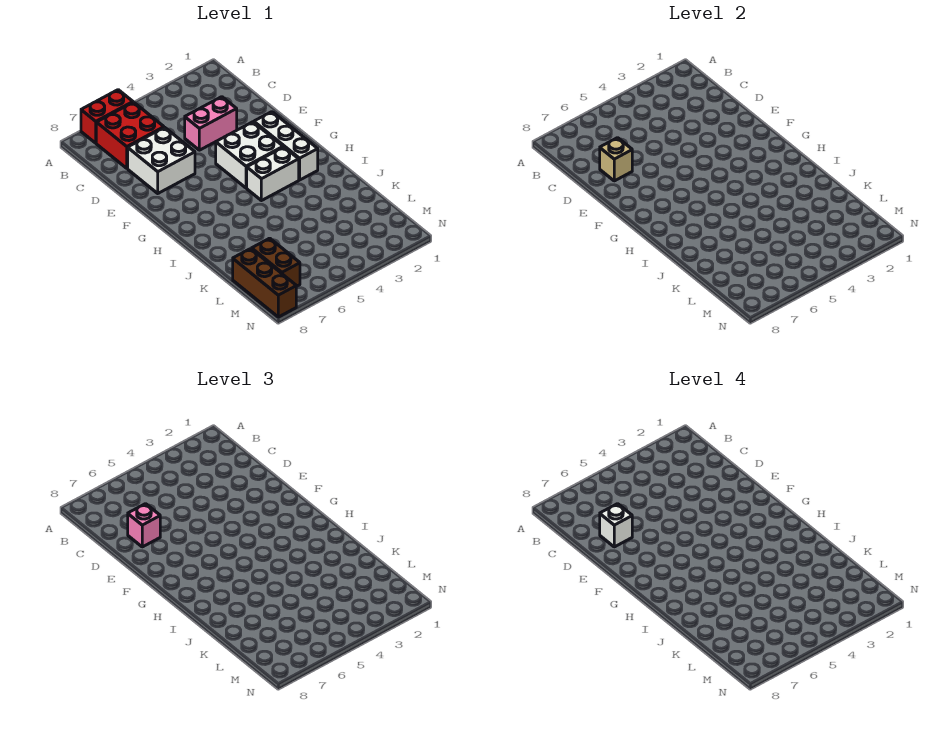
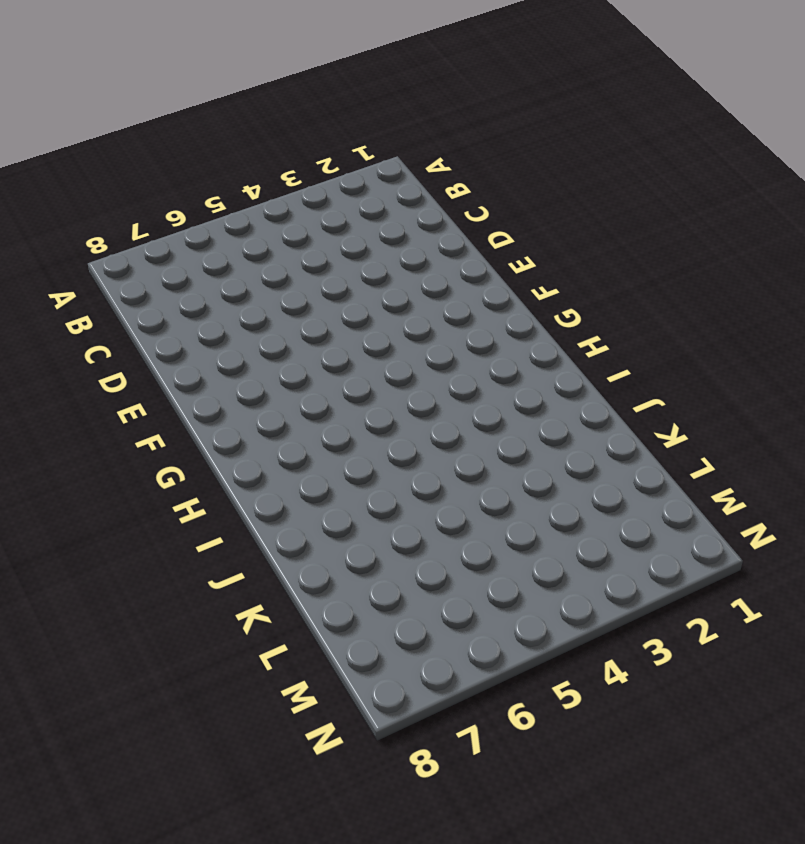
none -> red brick A6:A7 level 1
none -> red brick B6:C7 level 1
none -> pink brick D3:D4 level 1

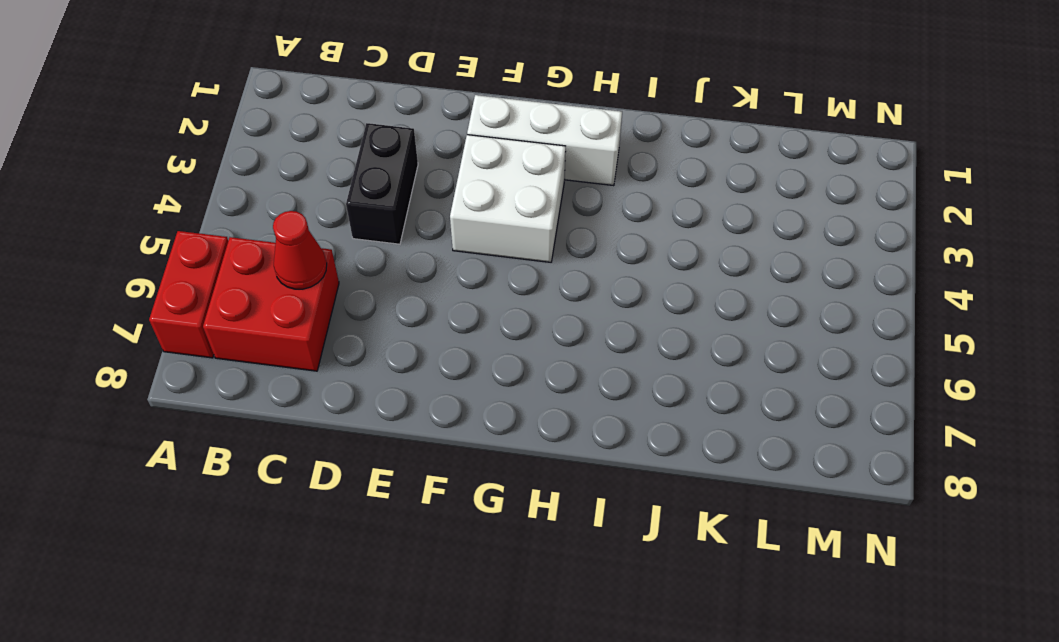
red cone C6 level 2 -> none
black brick D3:D4 level 1 -> pink brick D3:D4 level 1
none -> white brick D6:E7 level 1
none -> white brick H3:H4 level 1
none -> brown brick L7:M7 level 1

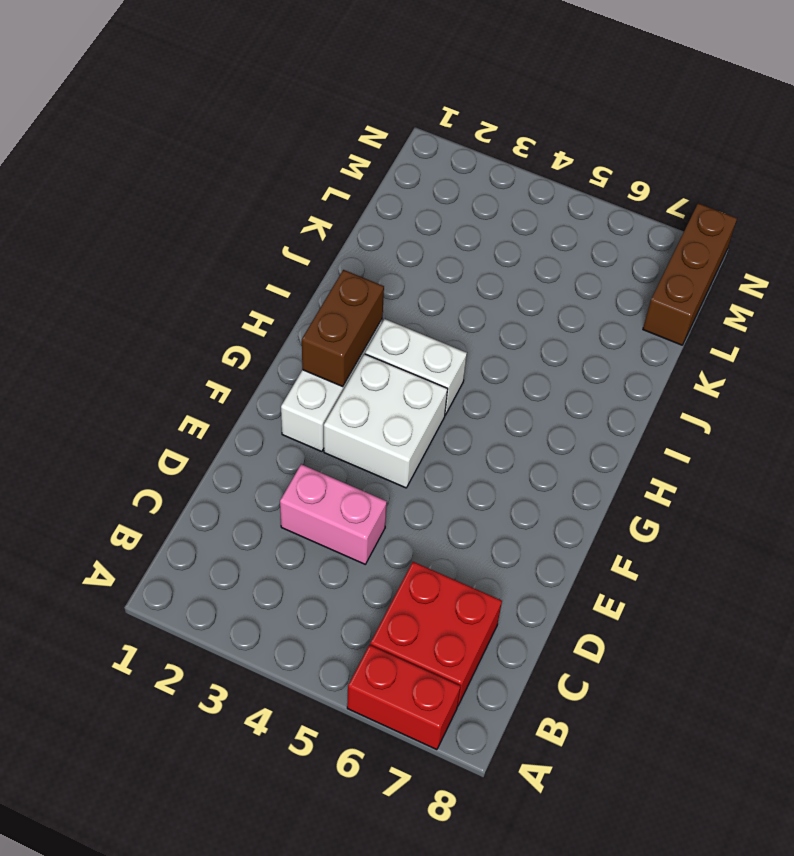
brown brick G2:H2 level 2 -> brown brick L7:M7 level 1
none -> white brick D6:E7 level 1
none -> tan brick D7 level 2
none -> pink brick D7 level 3

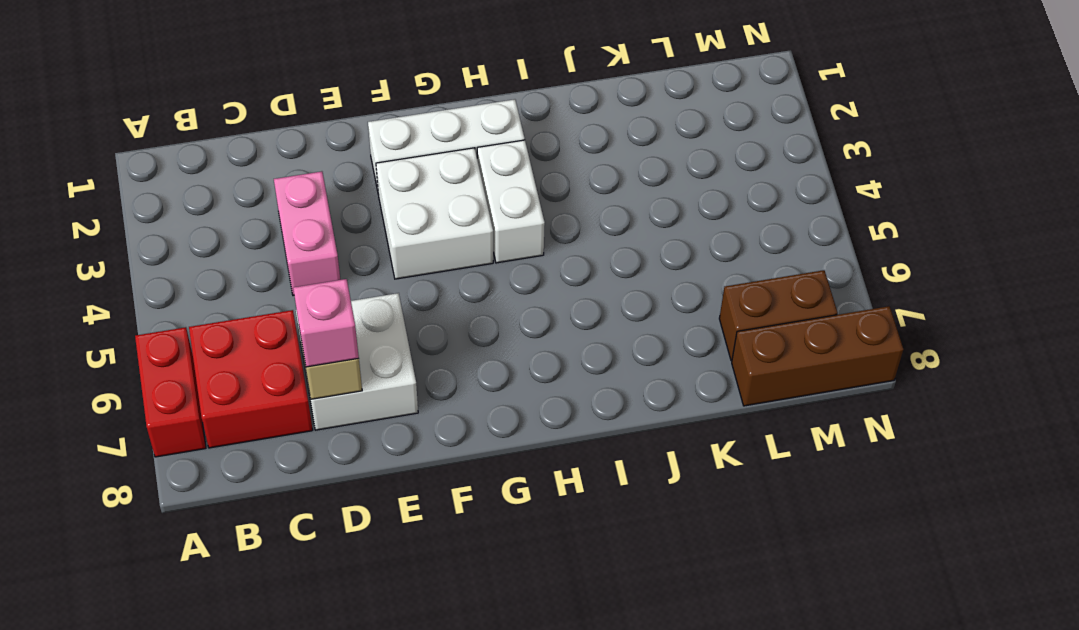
none -> white brick D7 level 4

